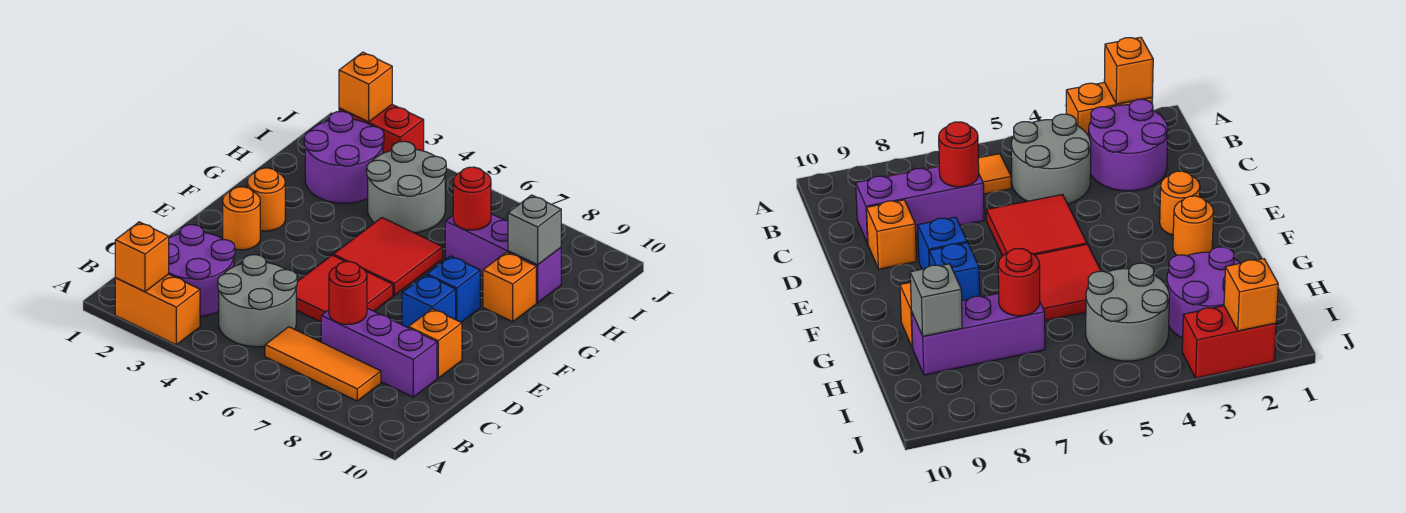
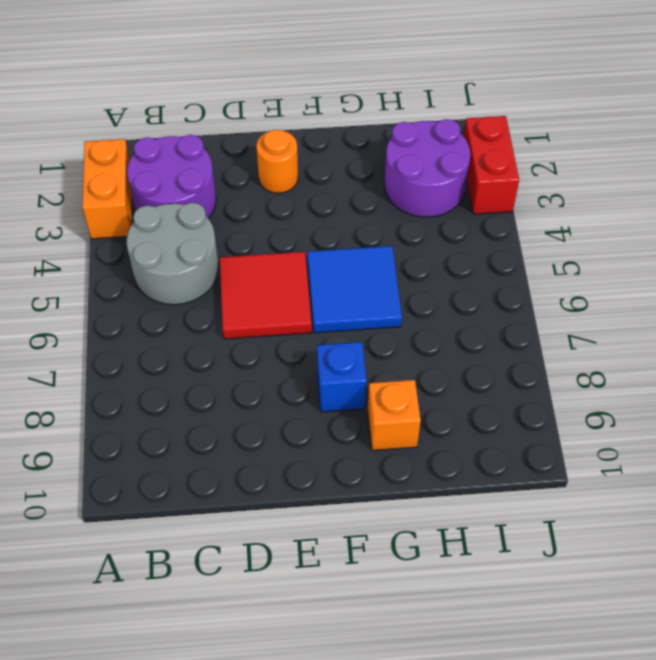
blue tile F5:G6 level 1 -> red tile F5:G6 level 1
none -> orange tile B6:B8 level 1
none -> purple brick C7:C9 level 1
none -> orange brick D9 level 1

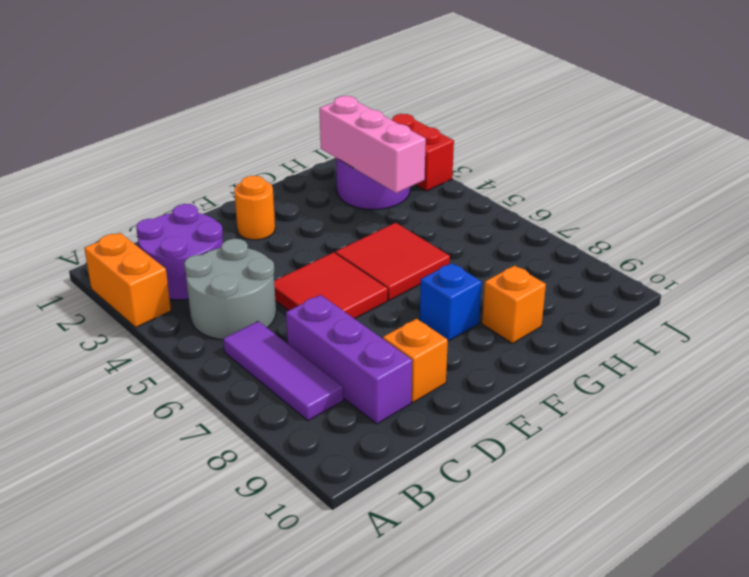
purple tile B6:B8 level 1 -> orange tile B6:B8 level 1
pink brick H2:H4 level 2 -> none
none -> blue brick E8 level 1
none -> orange round brick F2 level 1
none -> grey round brick H4:I5 level 1

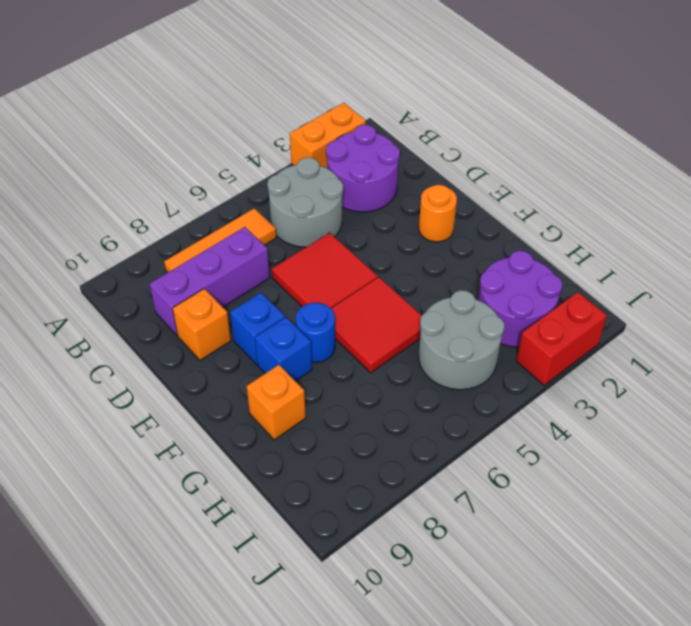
blue round brick F7 level 1 -> none
none -> orange round brick F2 level 1
none -> purple brick H7:H9 level 1
none -> orange brick A2 level 2

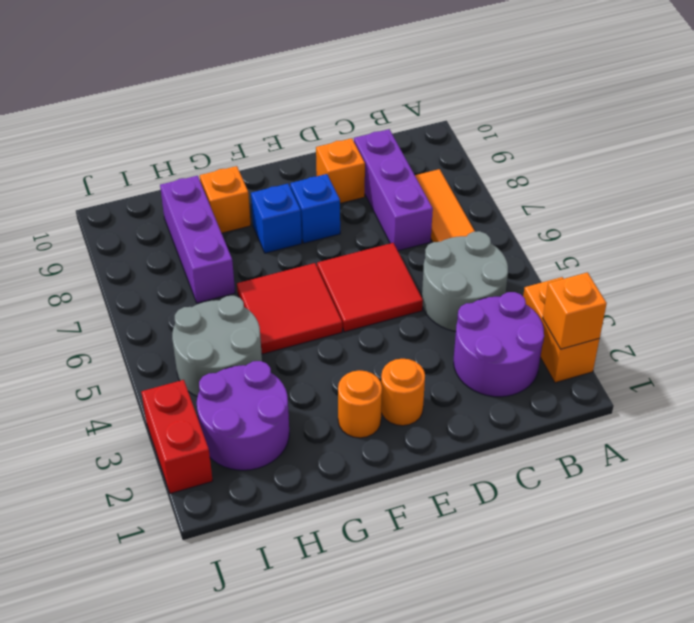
none -> red round brick C7 level 2
none -> red round brick H7 level 2
none -> grey brick H9 level 2

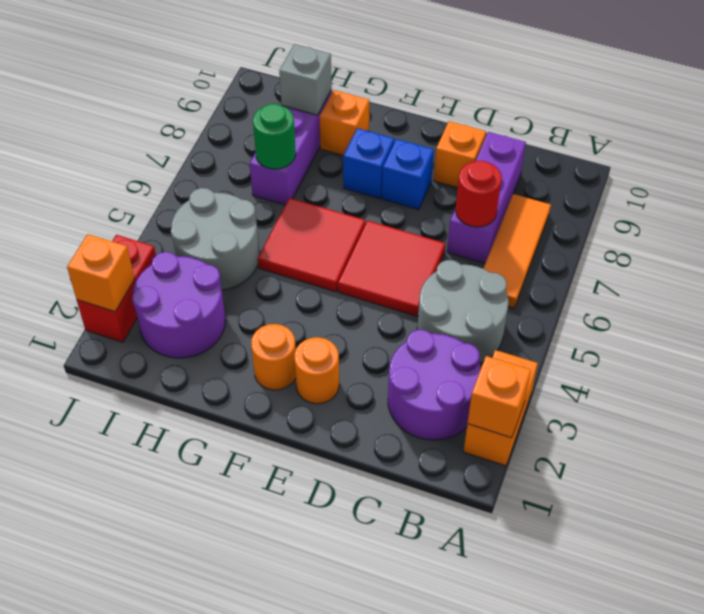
green round brick H7 level 2 -> red round brick H7 level 2

